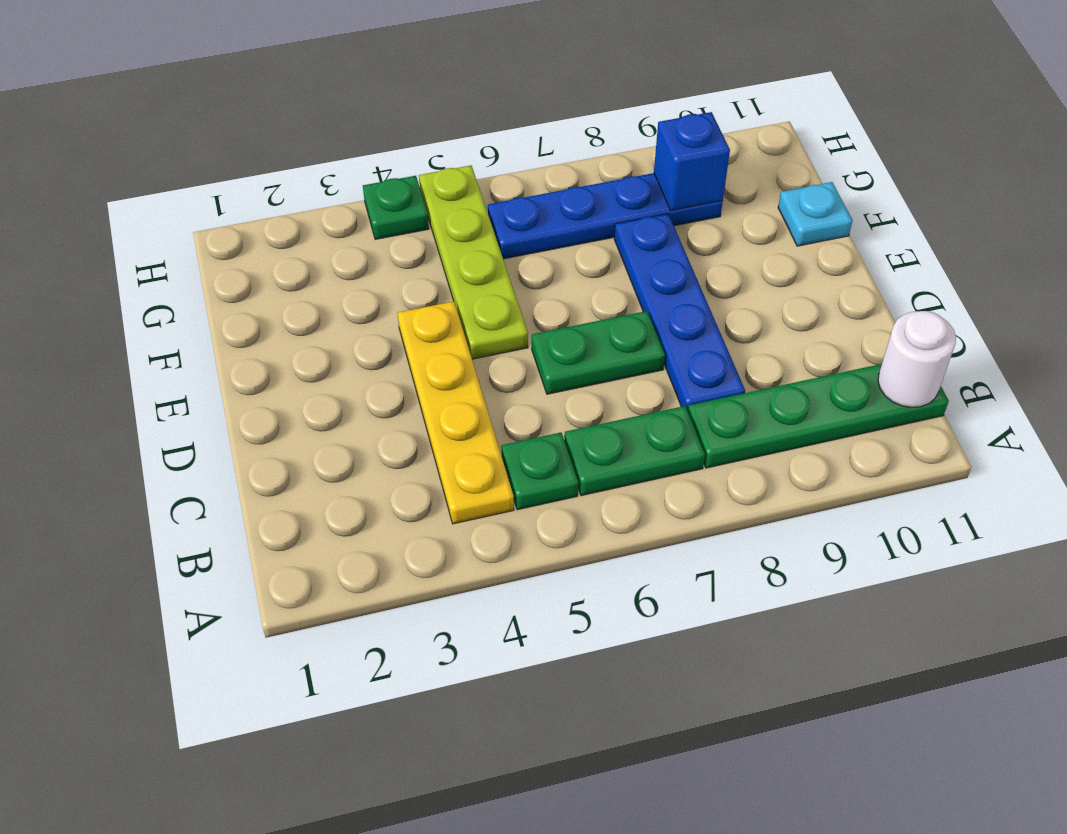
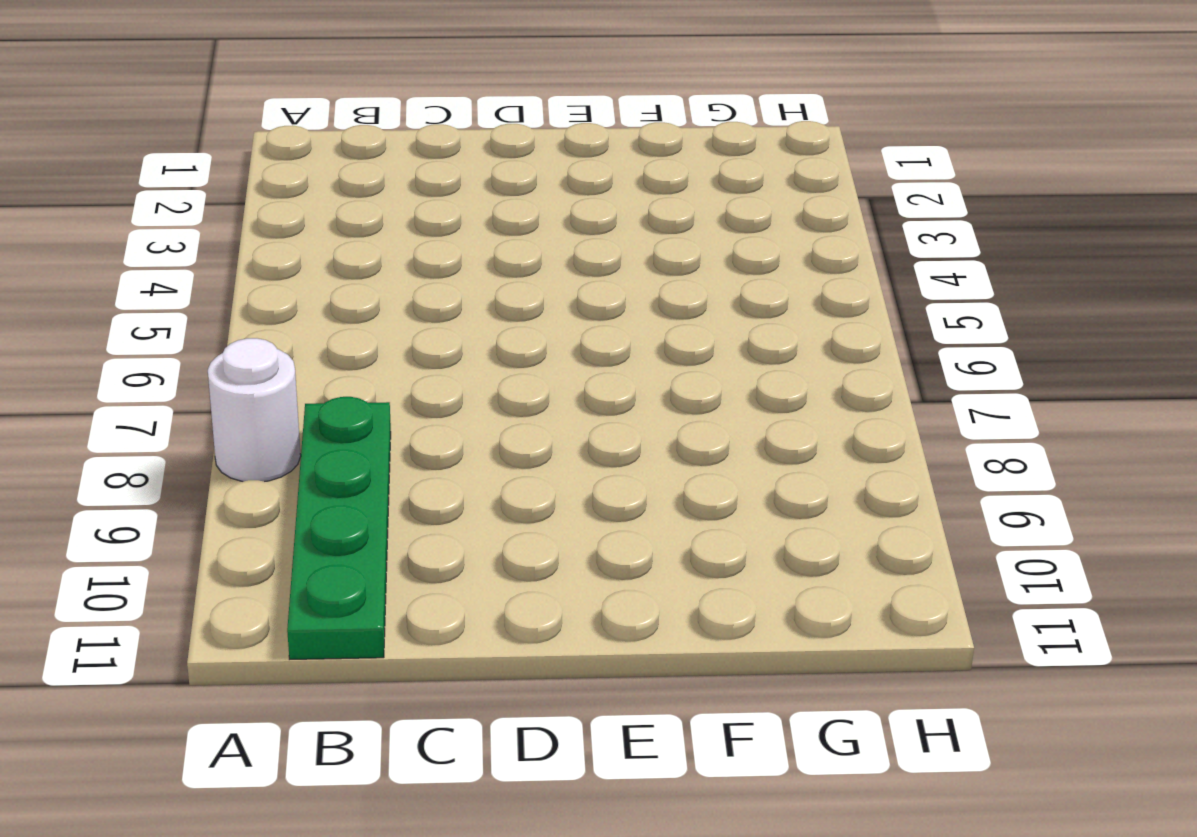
white round brick A8 level 1 -> white round brick B11 level 2
none -> yellow plate B4:E4 level 1
none -> green plate B5 level 1
none -> green plate B6:B7 level 1

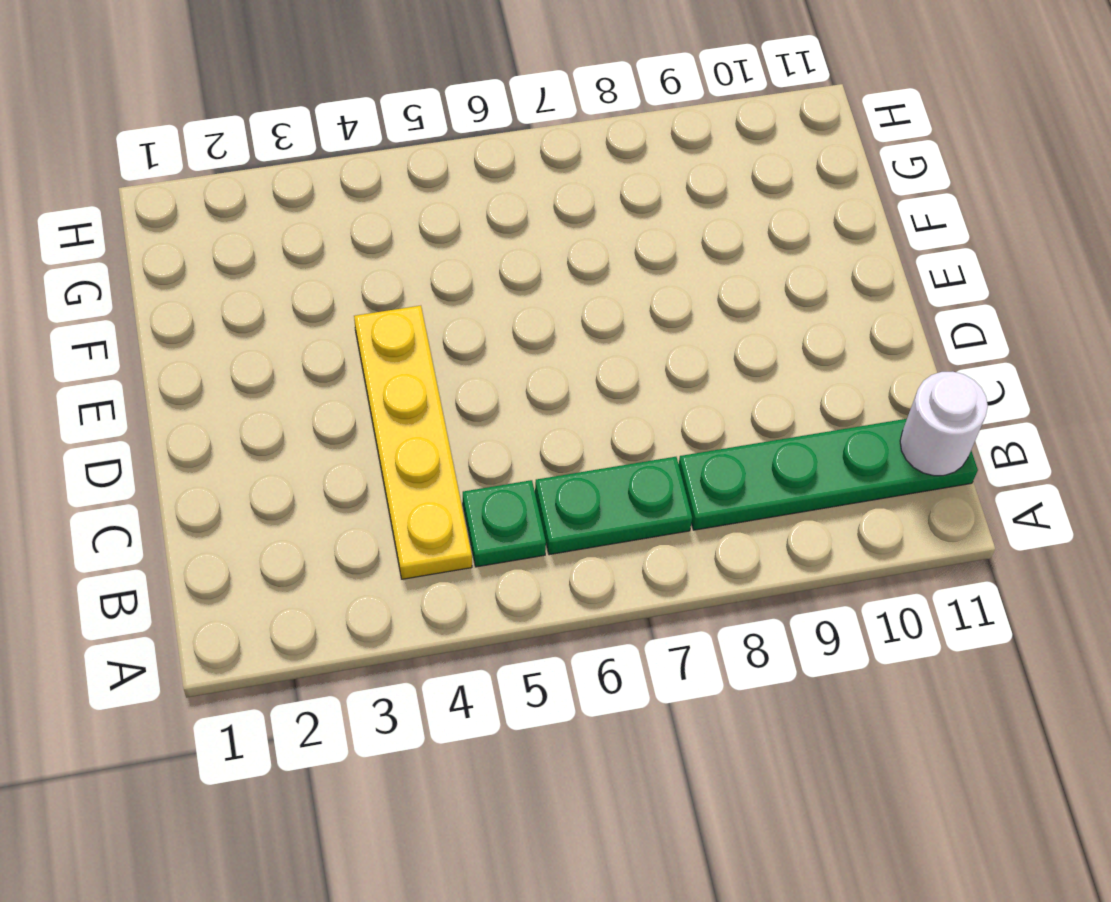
none -> blue plate C8:F8 level 1
none -> green plate D6:D7 level 1
none -> lime plate E5:H5 level 1

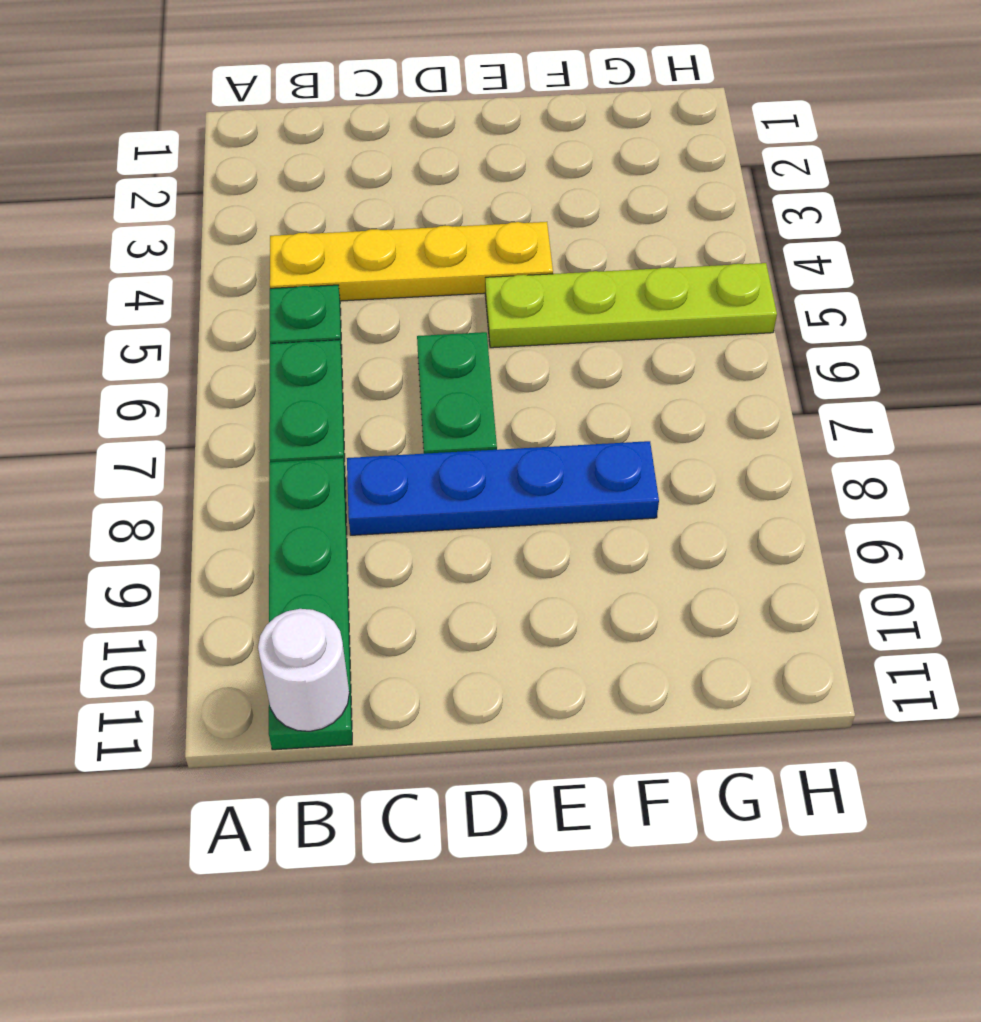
none -> cyan plate F11 level 1
none -> blue plate G6:G9 level 1
none -> green plate H4 level 1

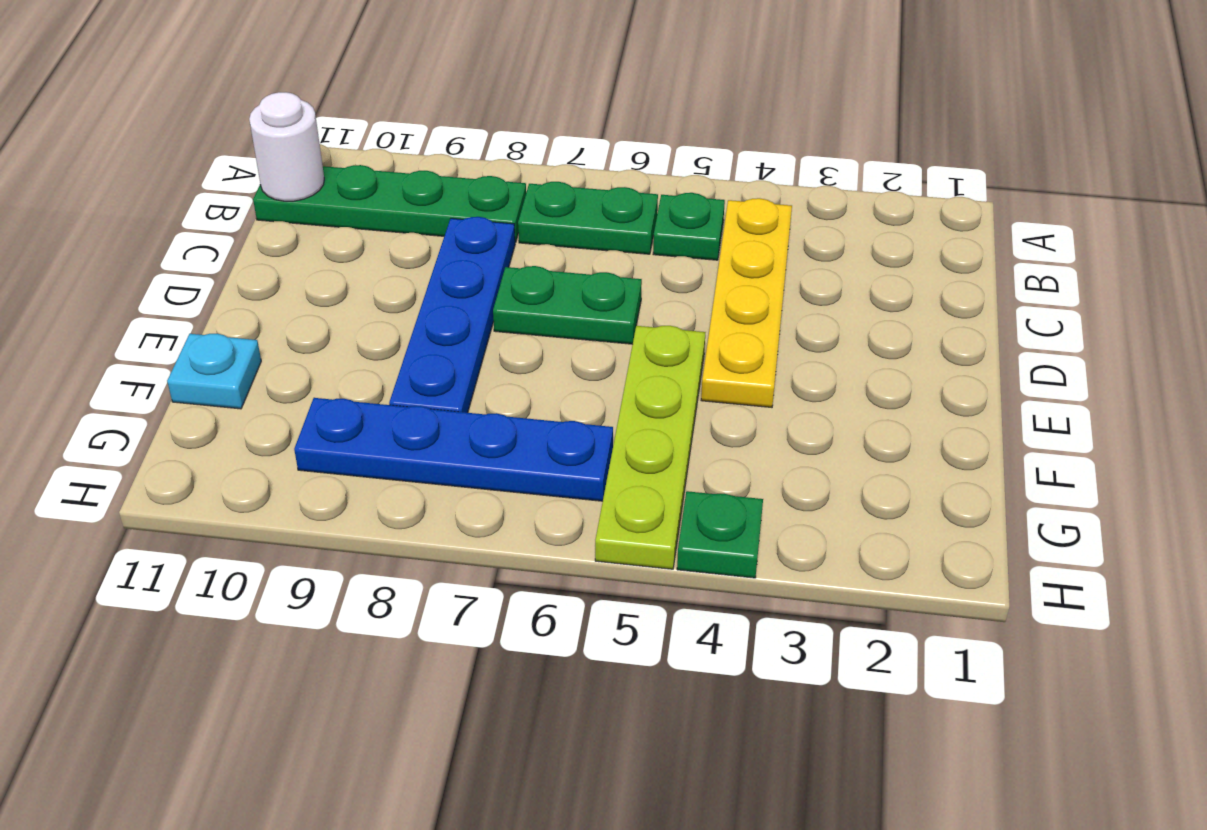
none -> blue brick G9 level 2

